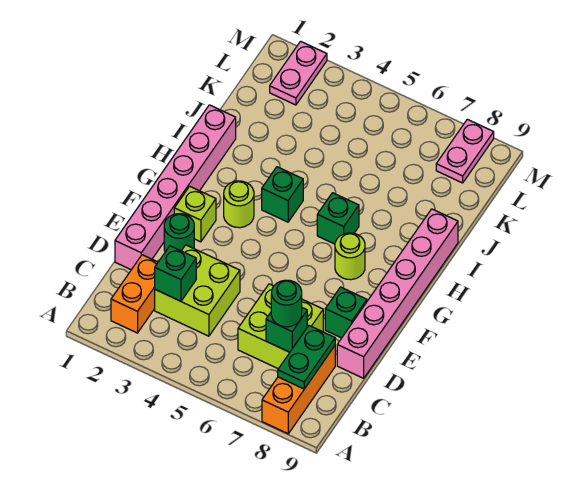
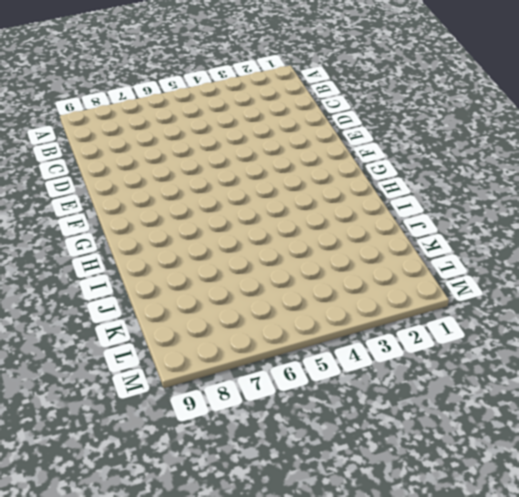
none -> orange brick A8:C8 level 1
none -> orange brick B2:C2 level 1
none -> lime brick C3:D4 level 1

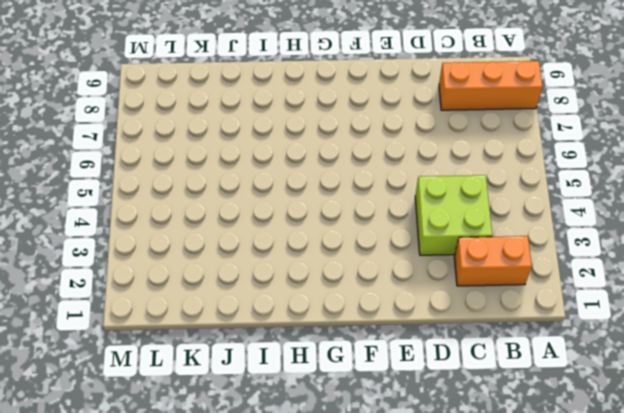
none -> lime brick C6:D7 level 1
none -> pink brick D1:I1 level 1
none -> pink brick D9:I9 level 1

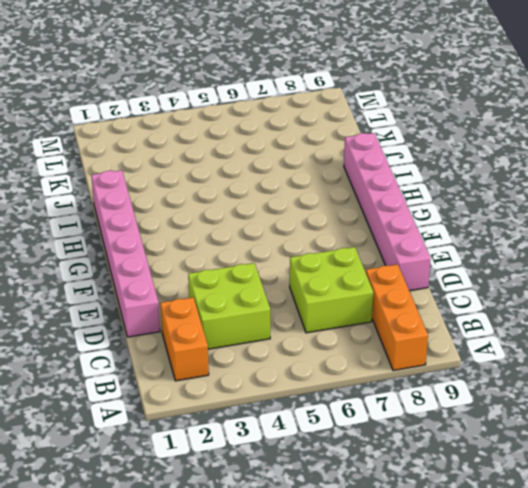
none -> green round brick E2 level 1
none -> green brick E8 level 1
none -> lime brick F2 level 1

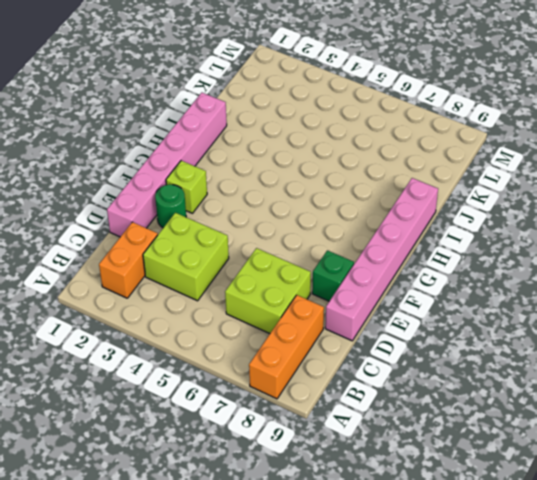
none -> lime round brick G3 level 1
none -> lime round brick G7 level 1
none -> green brick H4 level 1

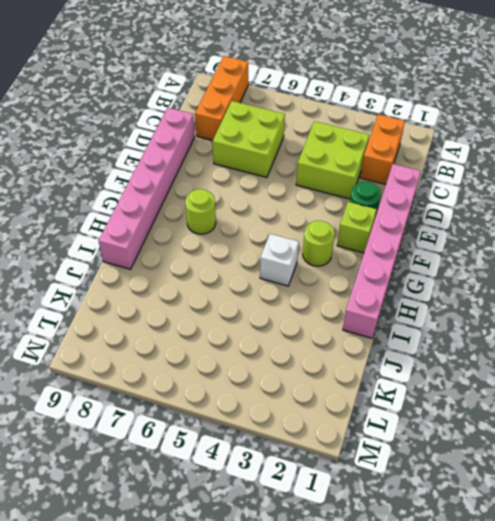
white brick H4 level 1 -> green brick H4 level 1
none -> green brick E8 level 1
none -> green brick H6 level 1
none -> pink plate L2:M2 level 1

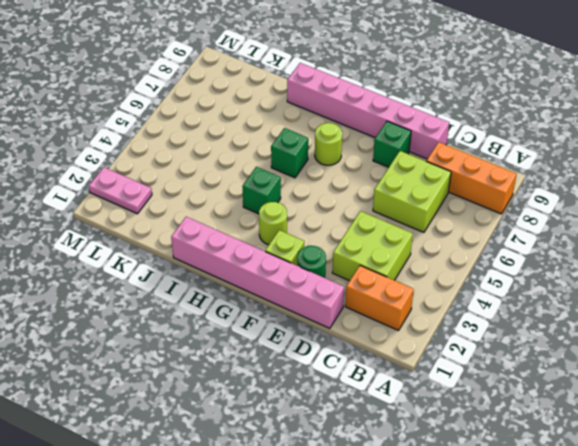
none -> pink plate L8:M8 level 1
none -> green plate B8:C8 level 2
none -> green brick C3 level 2

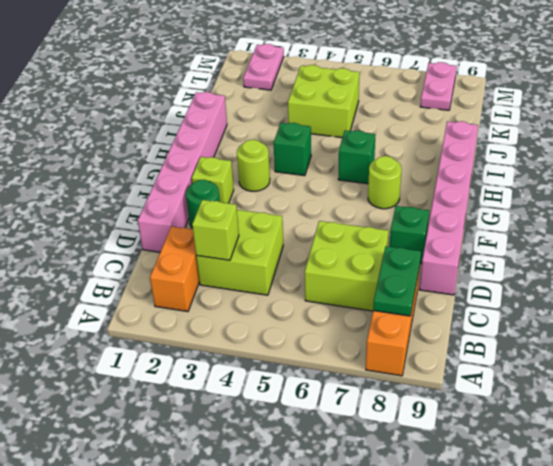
lime brick C3 level 2 -> green brick C3 level 2
lime brick J4:K5 level 1 -> none
none -> green brick C7 level 2
none -> green round brick C7 level 3

